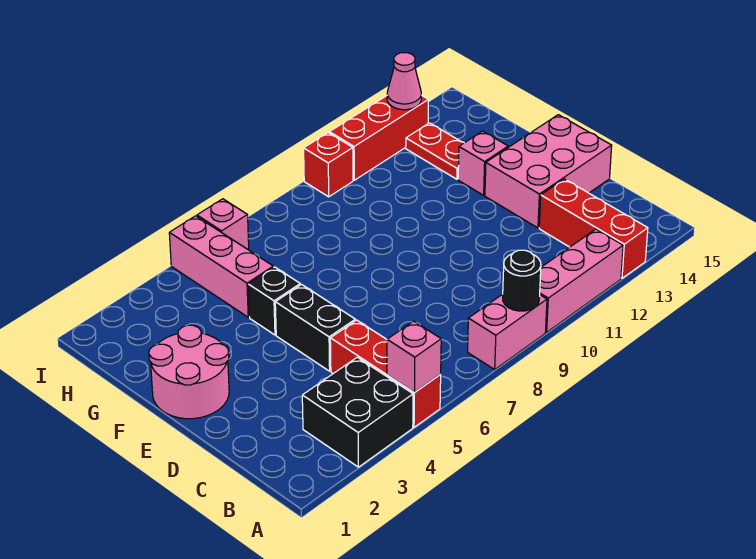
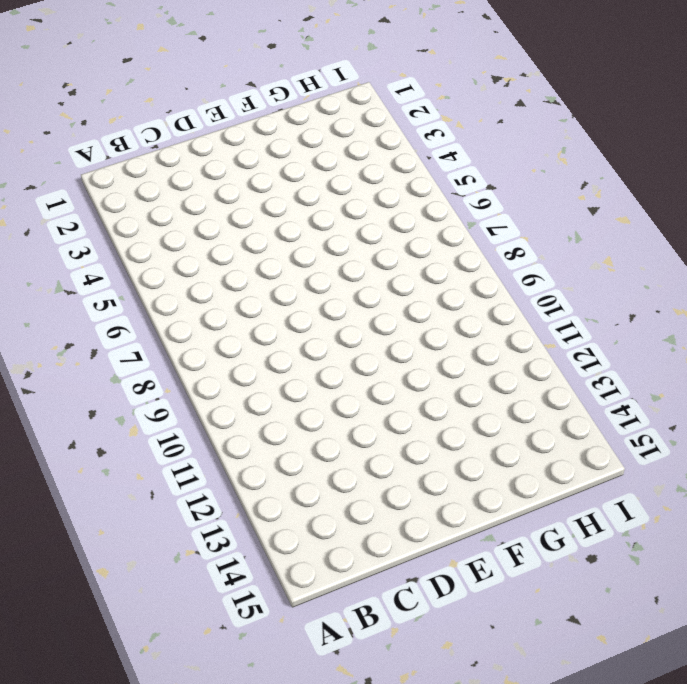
none -> black brick A3:B4 level 1
none -> red brick A5:C5 level 1
none -> pink brick A8:A9 level 1

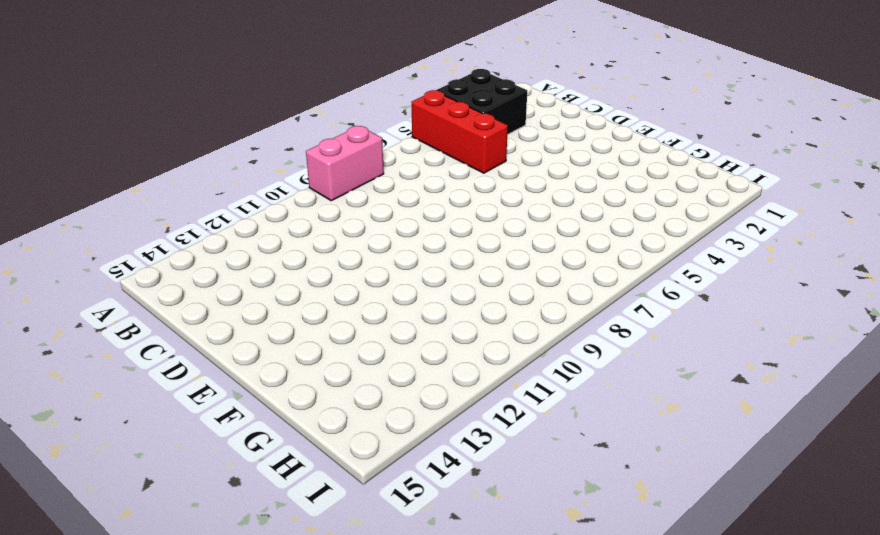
none -> pink brick A10:A12 level 1
none -> red brick A13:C13 level 1
none -> black brick D5:E5 level 1

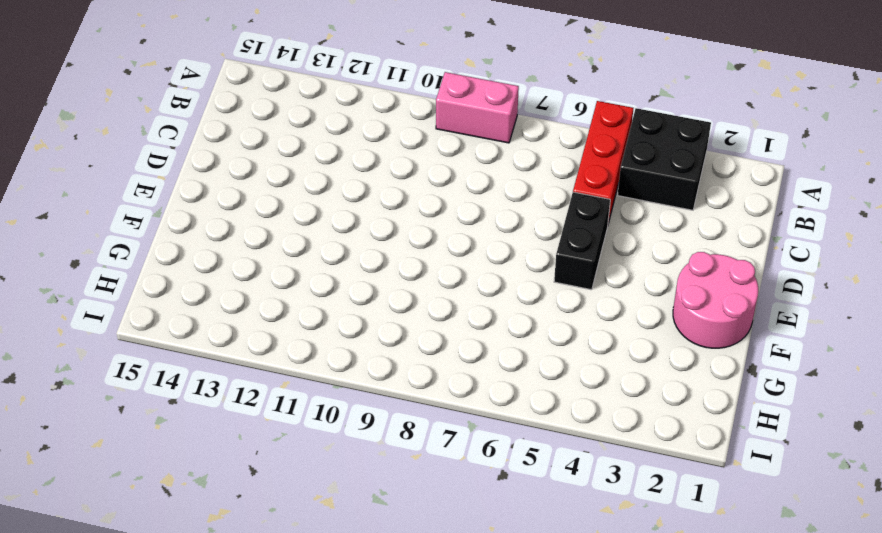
none -> pink brick A10:A12 level 1
none -> red brick A13:C13 level 1
none -> pink brick D13:E15 level 1

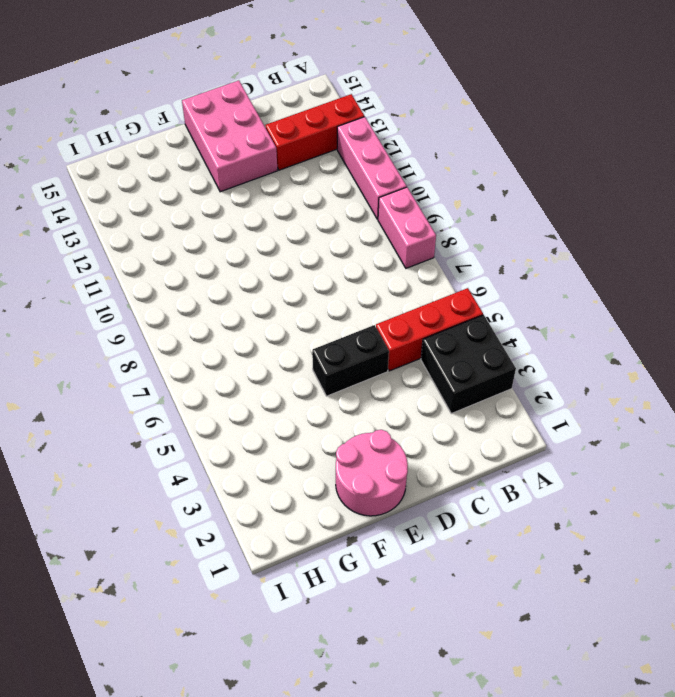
none -> black brick F5 level 1
none -> pink brick F13 level 1
none -> pink brick G5:I5 level 1

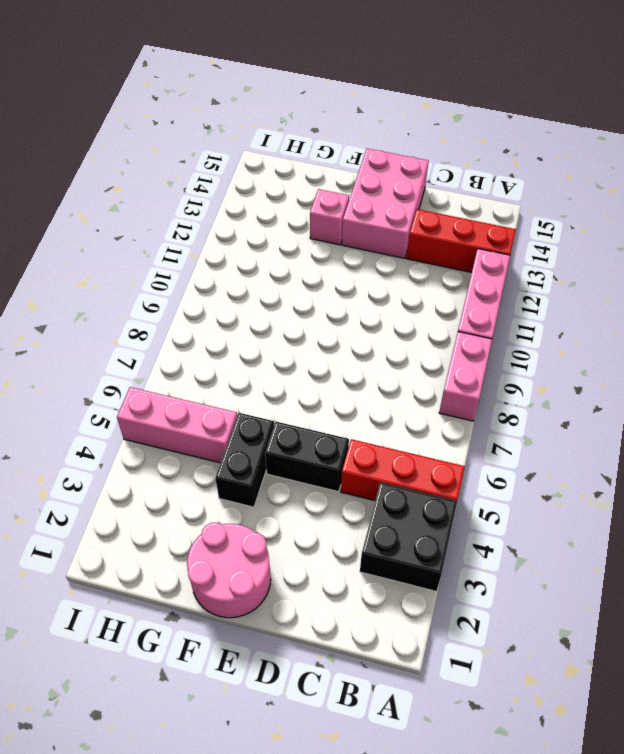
black brick F4:F5 level 1 -> black brick F5 level 1
none -> red plate G13:H13 level 1
none -> pink brick I6 level 1
none -> red brick I10 level 1

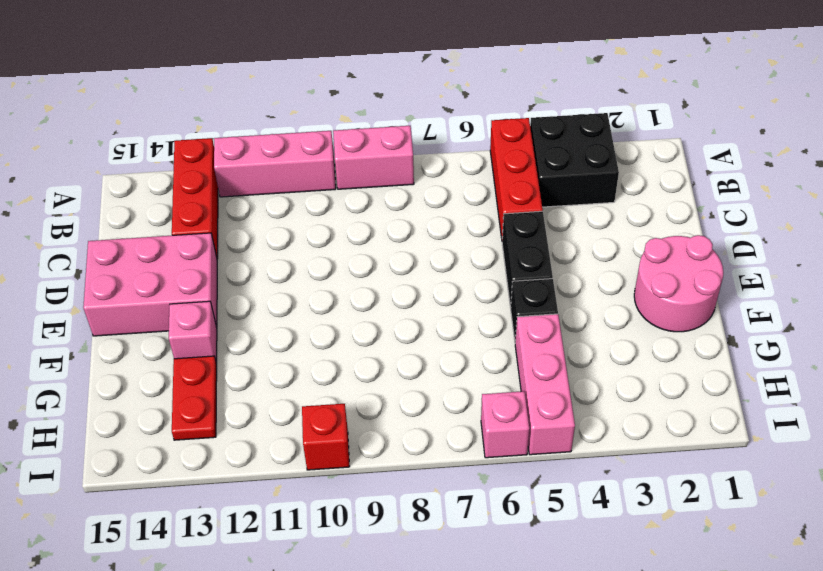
none -> red brick I11:I13 level 1
none -> pink brick A5 level 2
none -> black round brick A9 level 2

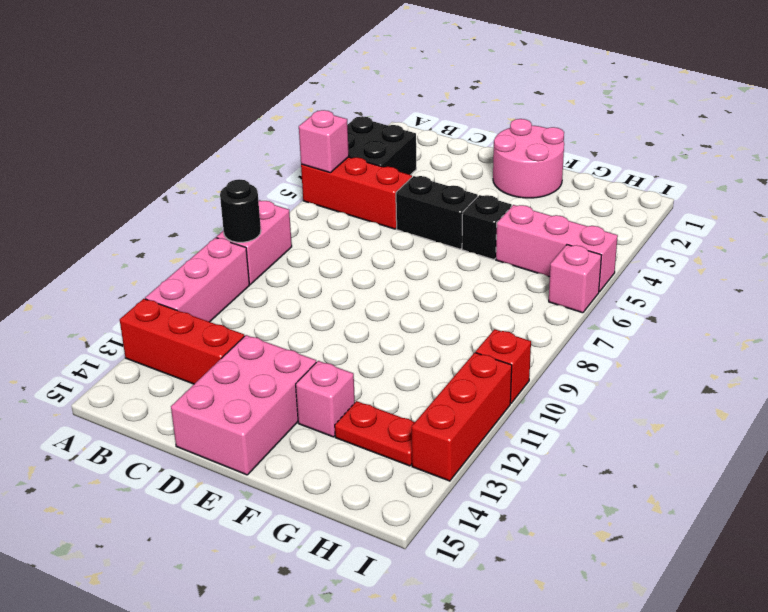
none -> pink cone I13 level 2

